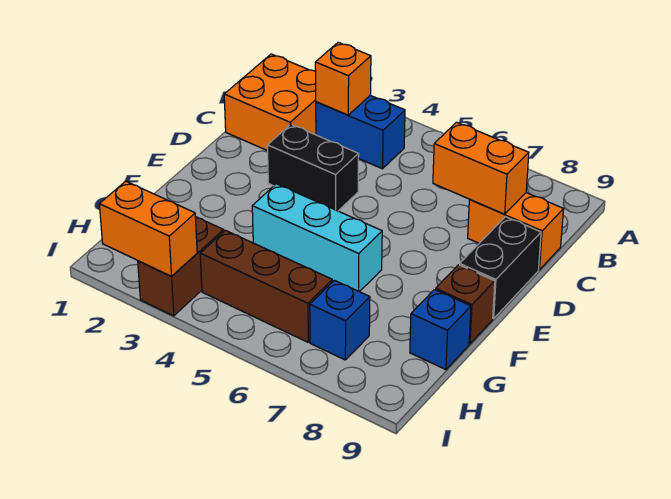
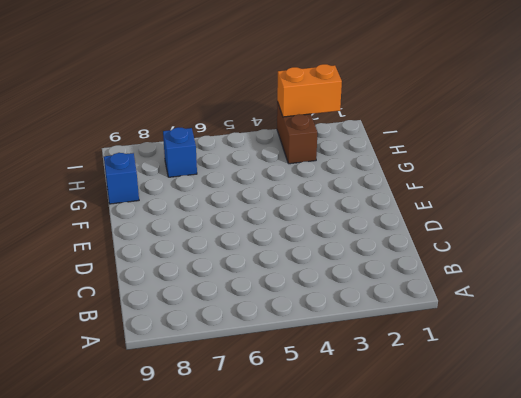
none -> orange brick B1:C2 level 1
none -> blue brick B3:B4 level 1
none -> orange brick C8:C9 level 1

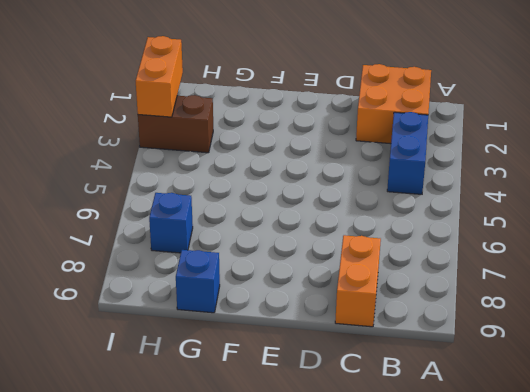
none -> black brick D3:D4 level 1
none -> black brick D9:E9 level 1
none -> cyan brick F4:F6 level 1

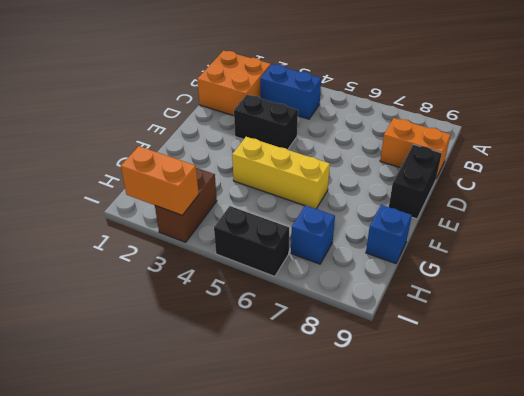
yellow brick F4:F6 level 1 -> cyan brick F4:F6 level 1
black brick I5:I6 level 1 -> none
none -> brown brick F9 level 1
none -> brown brick H4:H6 level 1
none -> orange brick B3 level 2

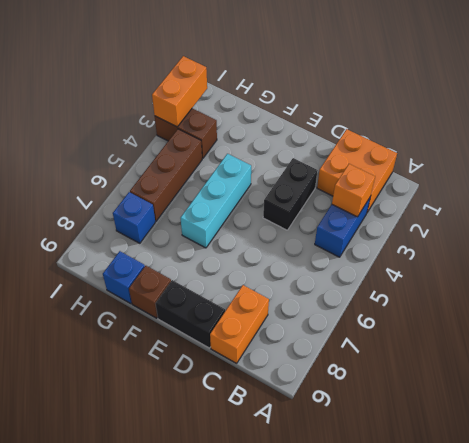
none -> orange brick C7:C8 level 2

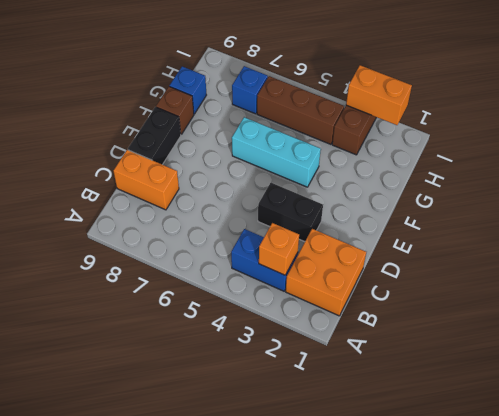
none -> orange brick C7:C8 level 2

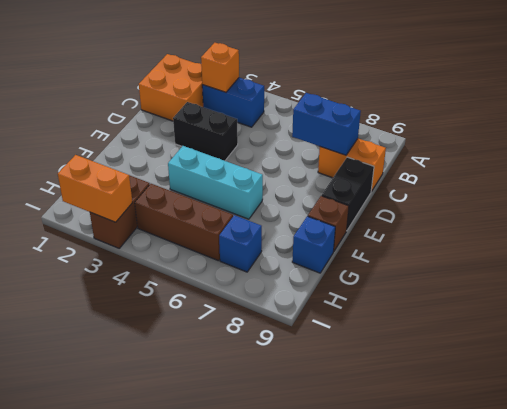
blue brick C7:C8 level 2 -> orange brick C7:C8 level 2

